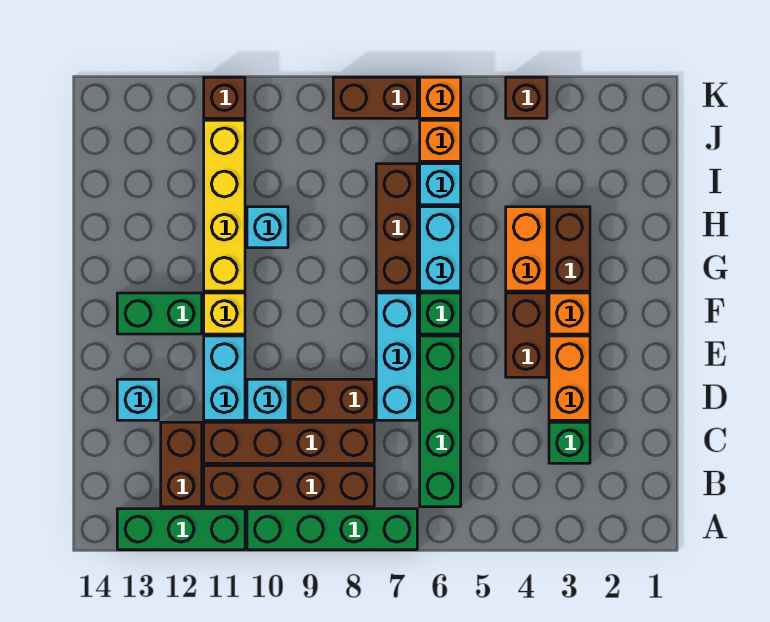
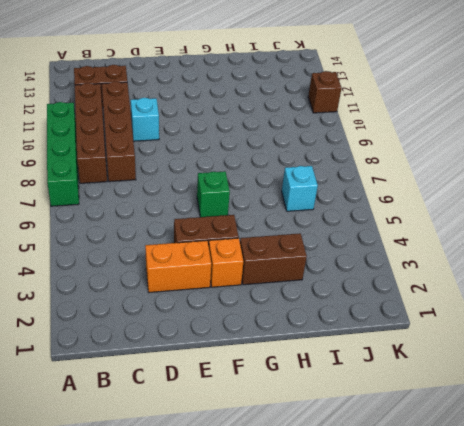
none -> green brick A11:A13 level 1
none -> green brick B6:E6 level 1
none -> green brick C3 level 1
none -> cyan brick D7:F7 level 1

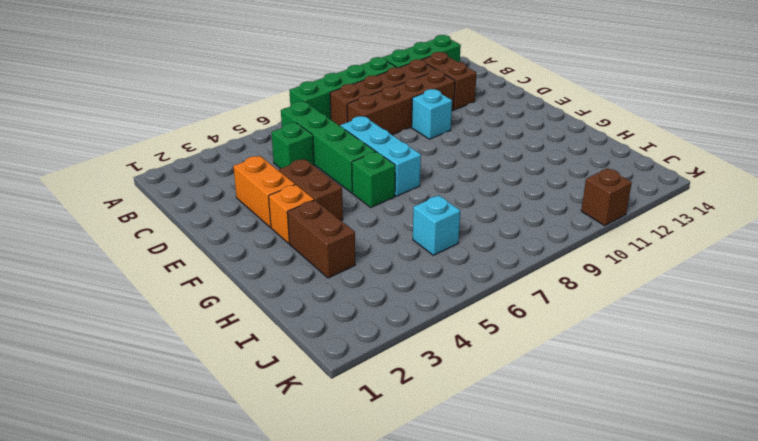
green brick C5 level 1 -> green brick C3 level 1
none -> brown brick D8:D9 level 1
none -> cyan brick D11:E11 level 1
none -> cyan brick D13 level 1
none -> yellow brick F11 level 1

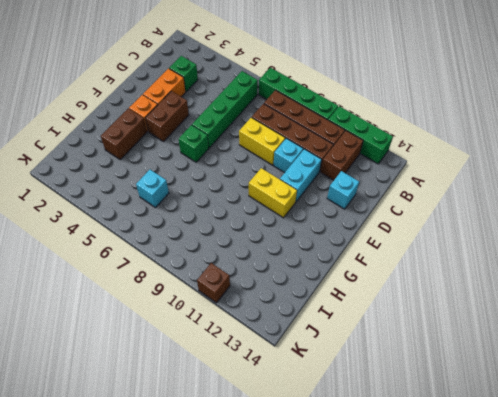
yellow brick D8:D9 level 1 -> brown brick D8:D9 level 1
yellow brick F10:F11 level 1 -> yellow brick F11 level 1
none -> cyan brick D7:F7 level 1
none -> green brick F12:F13 level 1
none -> orange brick G4:H4 level 1
none -> cyan brick G6:H6 level 1

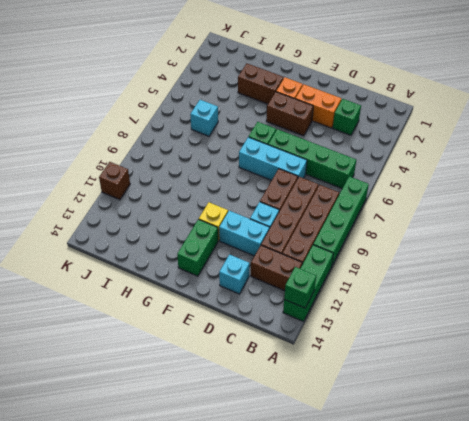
green brick A13 level 2 -> none
none -> orange brick G4:H4 level 1
none -> cyan brick G6:H6 level 1
none -> brown brick G7:I7 level 1
none -> yellow brick G11:J11 level 1

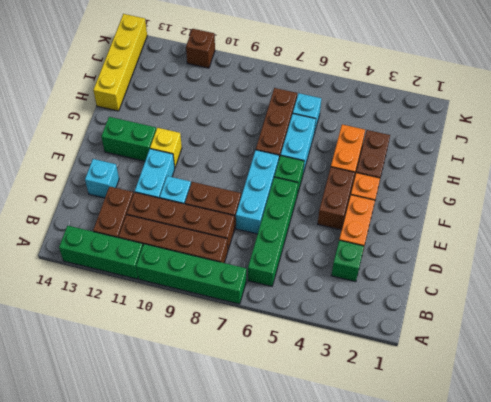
yellow brick H14:K14 level 1 -> yellow brick G11:J11 level 1
none -> cyan brick H10 level 1
none -> orange brick J6 level 1
none -> brown brick K4 level 1
none -> orange brick K6 level 1

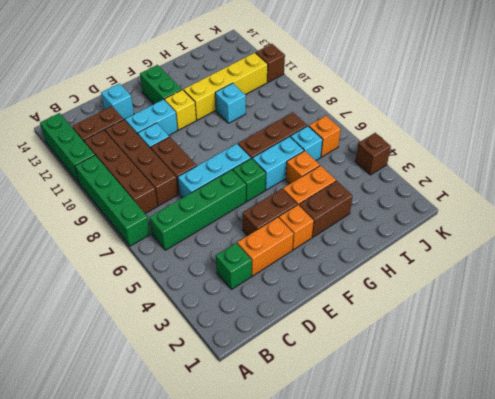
orange brick H5 level 1 -> orange brick K6 level 1
none -> brown brick K7:K8 level 1

